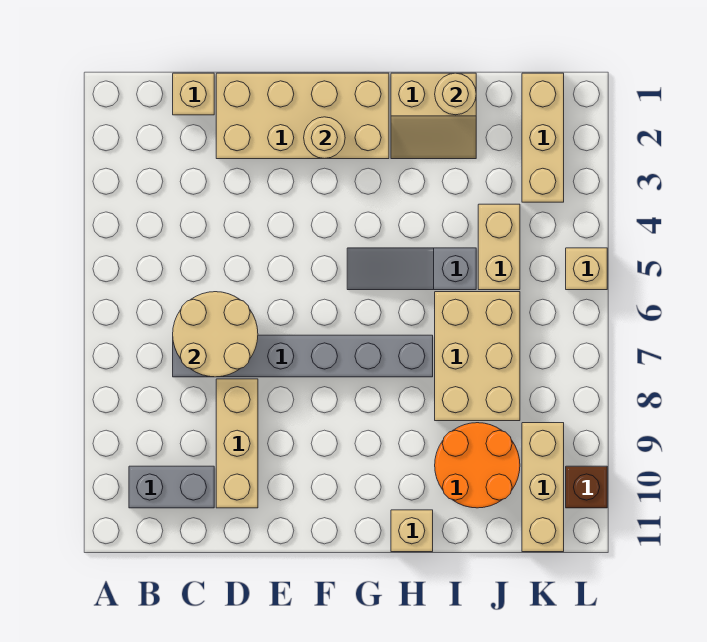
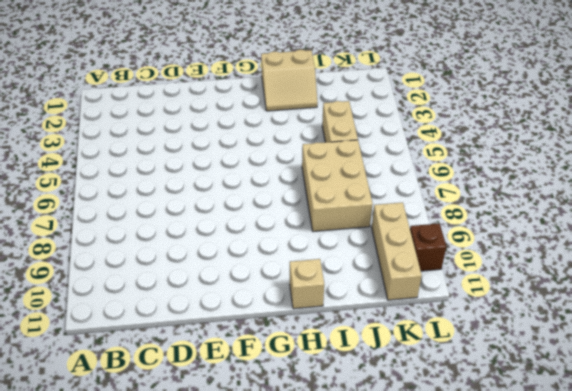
none -> grey brick B10:C10 level 1
none -> tan brick C1 level 1
none -> grey brick C7:H7 level 1

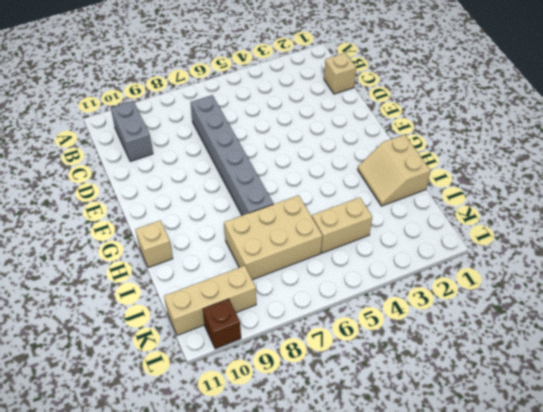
none -> tan brick D1:G2 level 1
none -> tan brick D8:D10 level 1
none -> grey slope G5:I5 level 1 top I

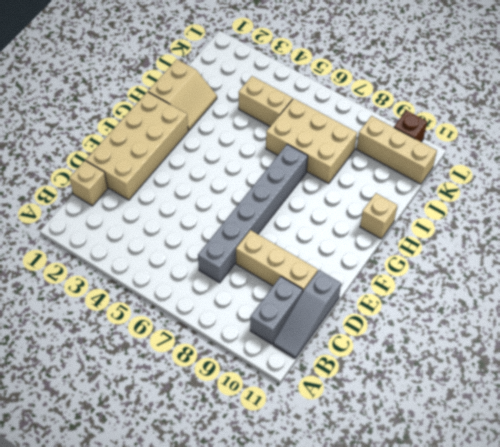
grey slope B11:D11 level 1 top D -> grey slope G5:I5 level 1 top I
none -> orange round brick I9:J10 level 1
none -> tan brick K1:K3 level 1
none -> tan brick L5 level 1

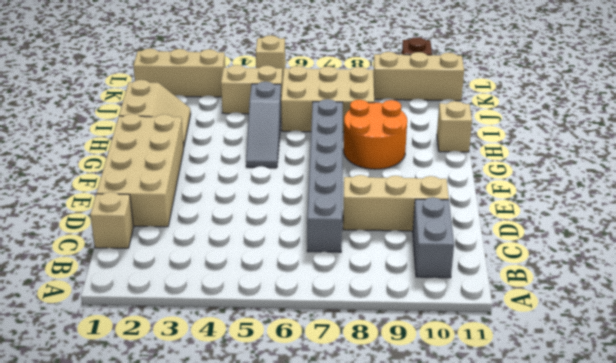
orange round brick G8:H9 level 1 -> orange round brick I9:J10 level 1
none -> tan round brick C6:D7 level 2
none -> tan round brick F2 level 2
none -> tan round brick I1 level 2

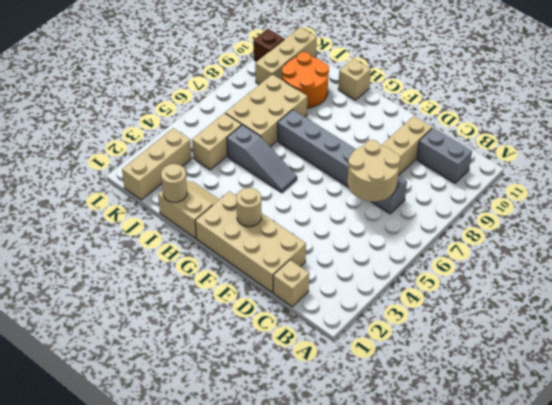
none -> tan brick L5 level 1

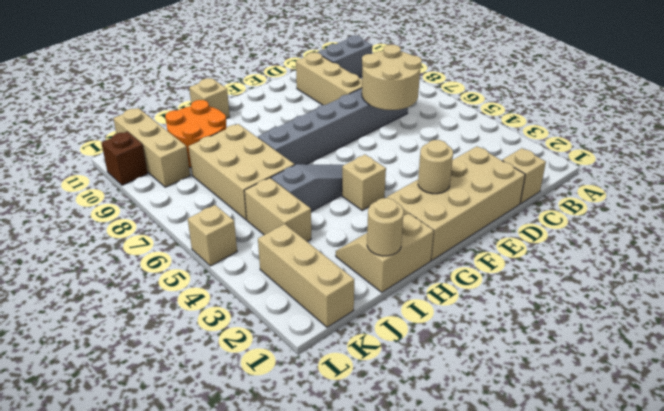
tan brick G4 level 1 -> none

